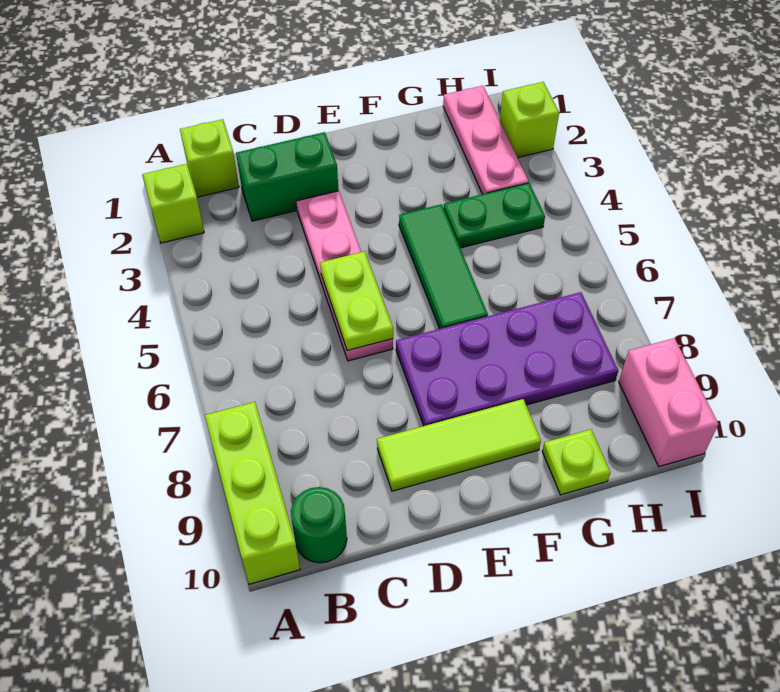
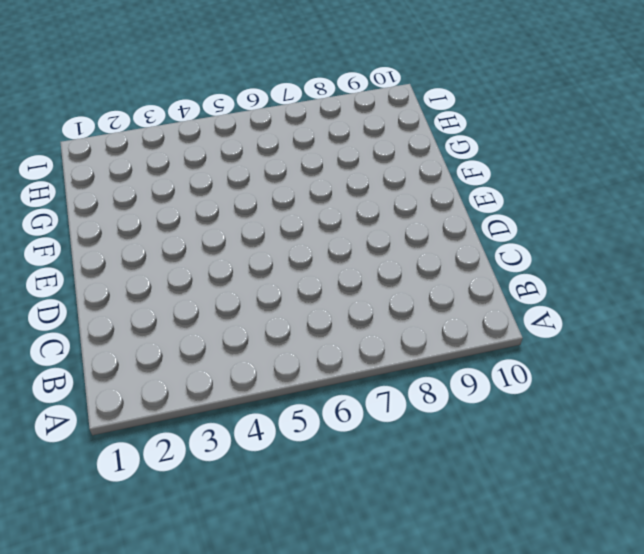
none -> lime brick A2 level 1
none -> lime brick A8:A10 level 1
none -> lime brick B1 level 1

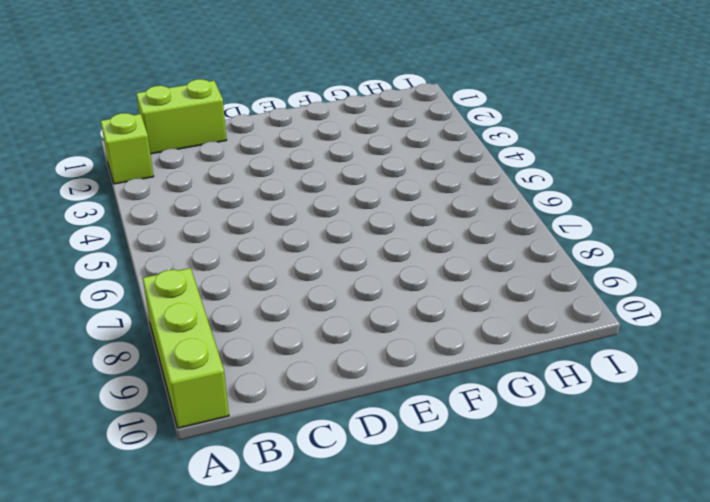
lime brick B1:C1 level 1 -> lime brick B1 level 1
none -> green round brick B10 level 1
none -> green brick C2:D2 level 1
none -> pink plate D3:D6 level 1

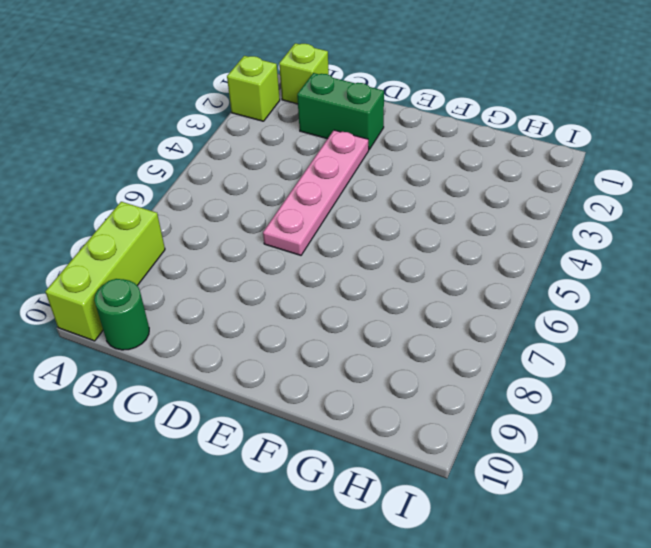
none -> lime tile D9:F9 level 1
none -> purple plate E7:H8 level 1
none -> green tile F4:F6 level 1

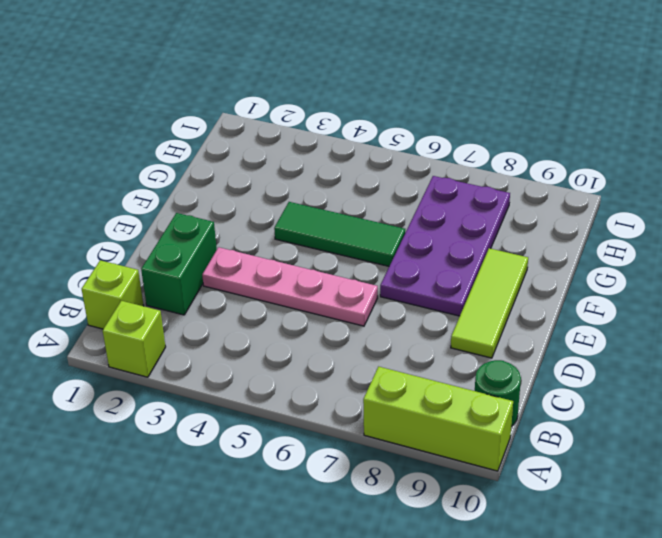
none -> green plate G4:H4 level 1
none -> lime plate G10 level 1
none -> pink plate H1:H3 level 1

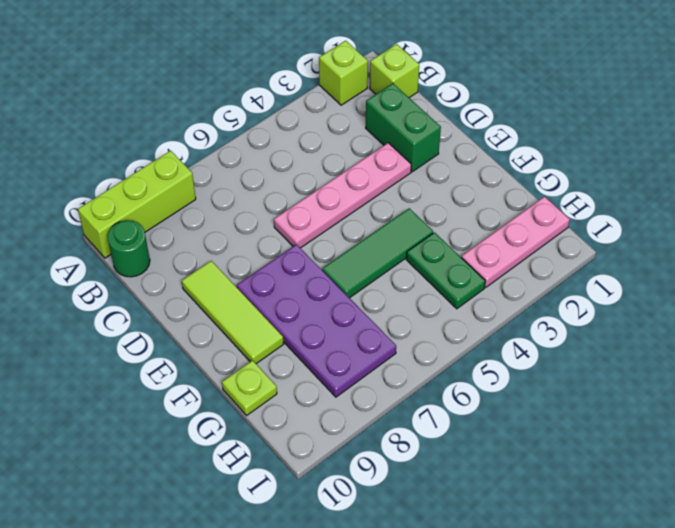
none -> lime brick I2 level 1
none -> pink brick I9:I10 level 1
none -> lime plate D5:D6 level 2

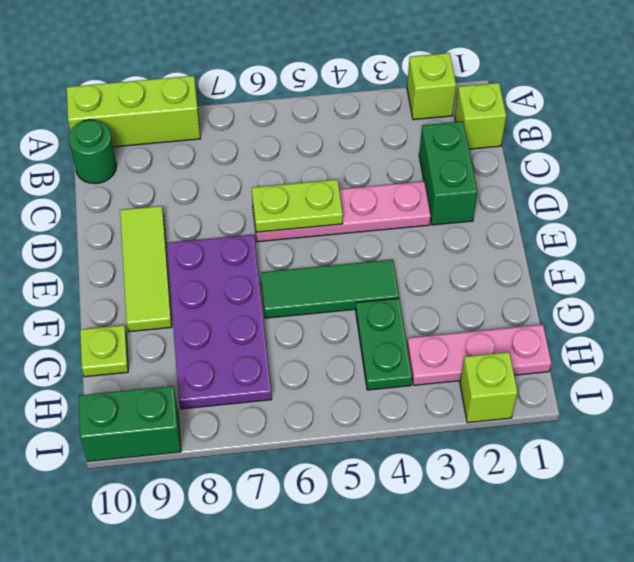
green brick I9:I10 level 1 -> pink brick I9:I10 level 1

